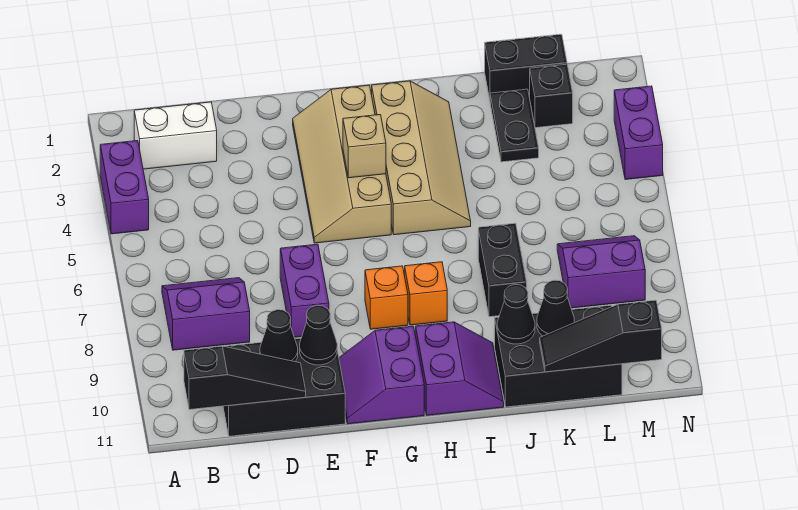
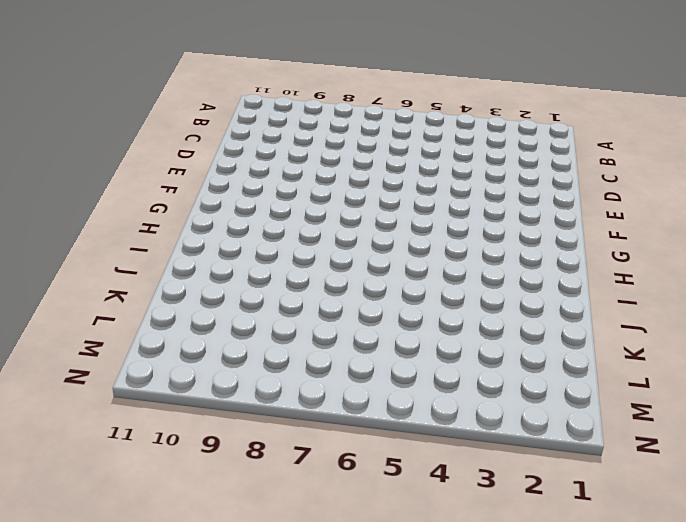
none -> purple brick A3:A4 level 1
none -> white brick B2:C2 level 1
none -> purple slope B7:C8 level 1 top 8

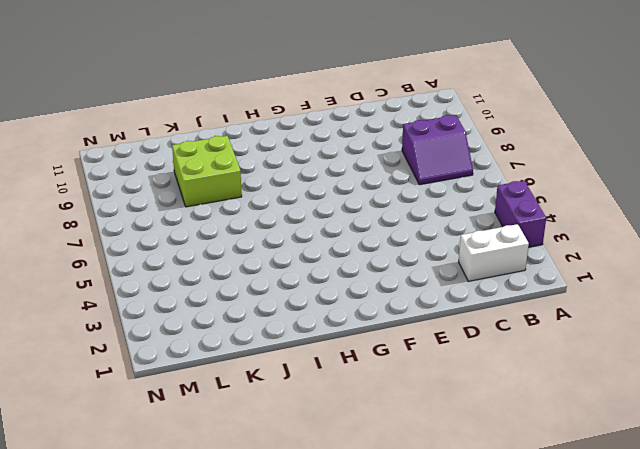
lime brick J8:K9 level 1 -> black brick J7:J8 level 1
none -> black brick C10:E11 level 1
none -> purple brick E7:E8 level 1
none -> tan slope F2:G5 level 1 top G

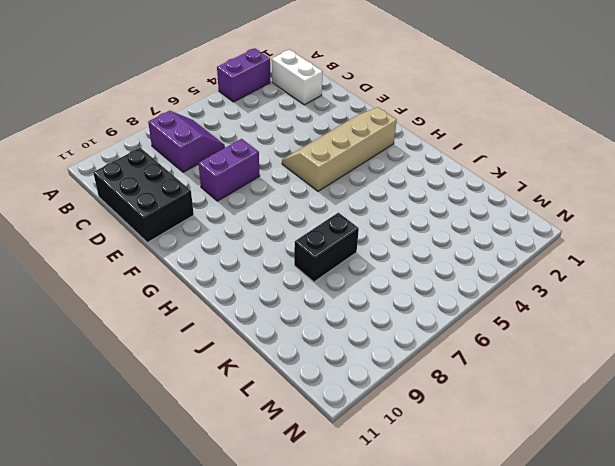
none -> purple slope F10:G11 level 1 top G
none -> orange brick G8 level 1
none -> tan slope H2:I5 level 1 top H

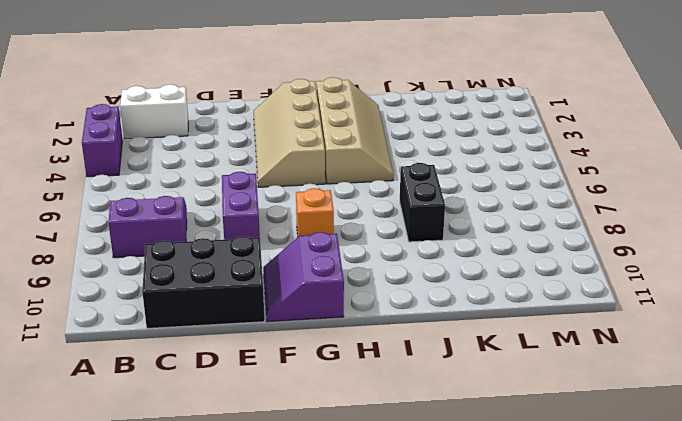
none -> orange brick H8 level 1
none -> purple slope H10:I11 level 1 top H
none -> black brick J10:L11 level 1

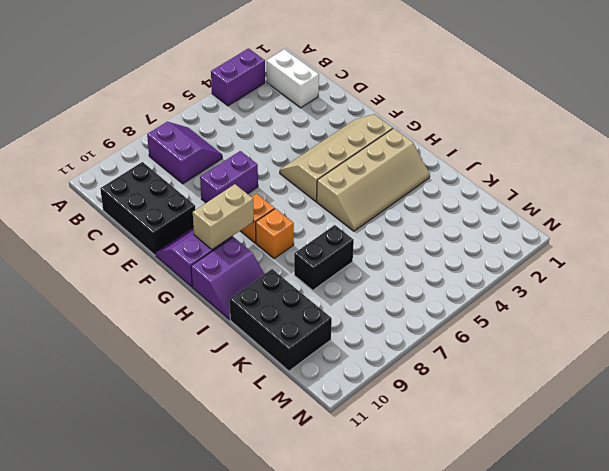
tan brick G9:G10 level 2 -> none
none -> black brick K1:L1 level 1
none -> black plate K2:K3 level 1
none -> black brick L2 level 1

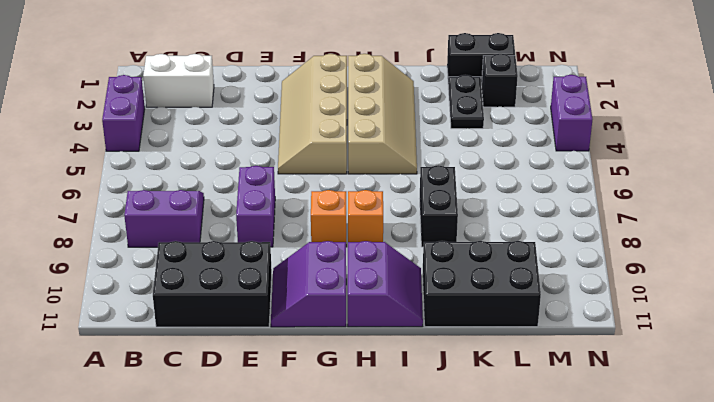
none -> purple slope L7:M8 level 1 top 8
none -> black slope B11:D11 level 2 top B
none -> black cone D10 level 2

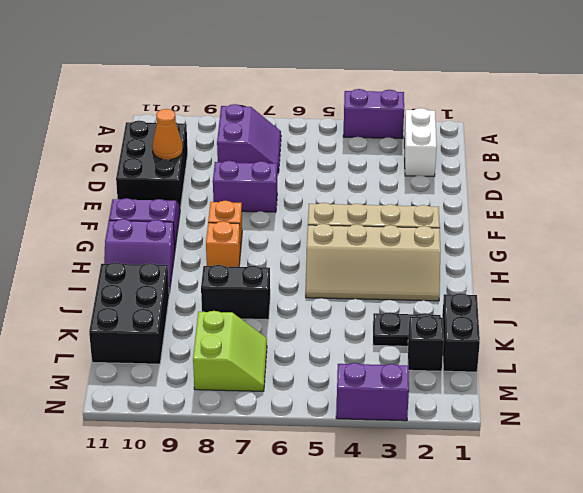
orange cone D10 level 2 -> black cone D10 level 2
lime slope L7:M8 level 1 top 8 -> purple slope L7:M8 level 1 top 8
none -> black slope B11:D11 level 2 top B
none -> black cone E10 level 2
none -> tan brick G4 level 2

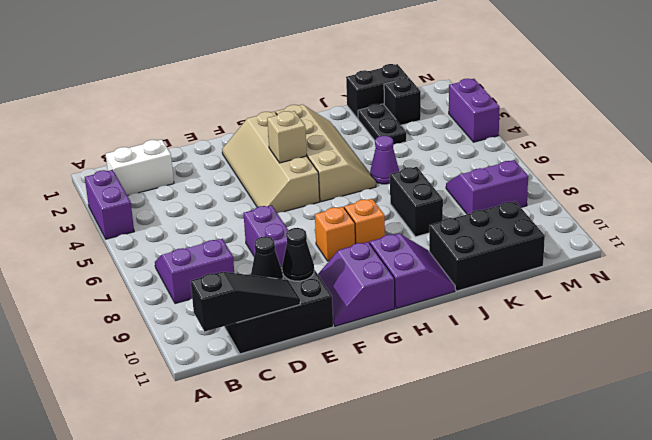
purple cone J5 level 1 -> none
none -> black cone J10 level 2
none -> black cone K10 level 2
none -> black slope K11:M11 level 2 top M

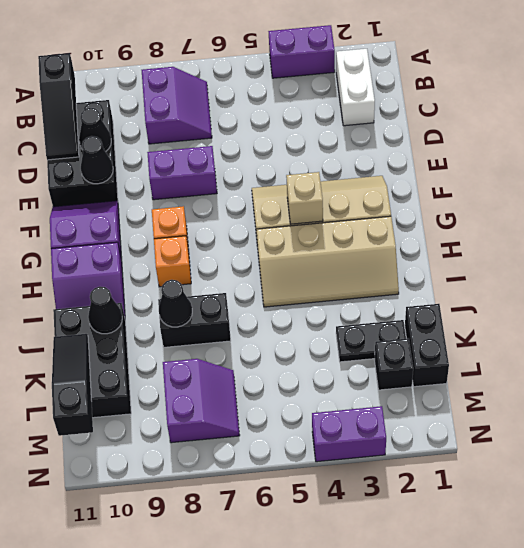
black cone J8 level 2 -> black cone K10 level 2

